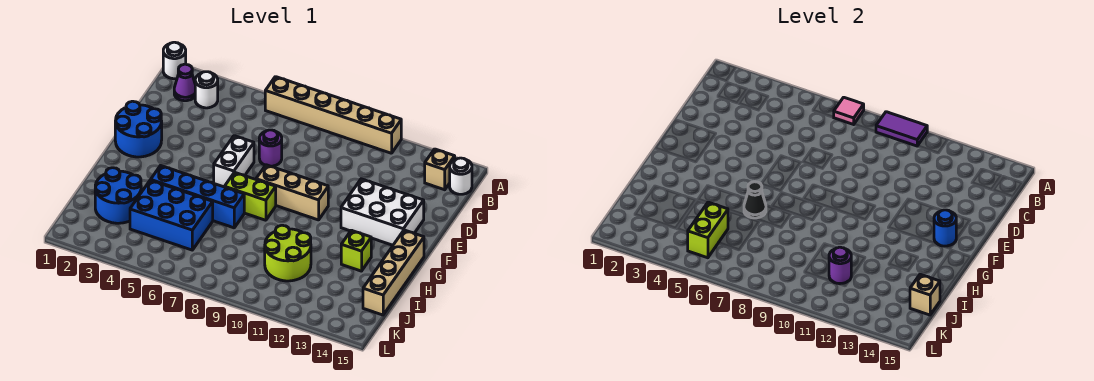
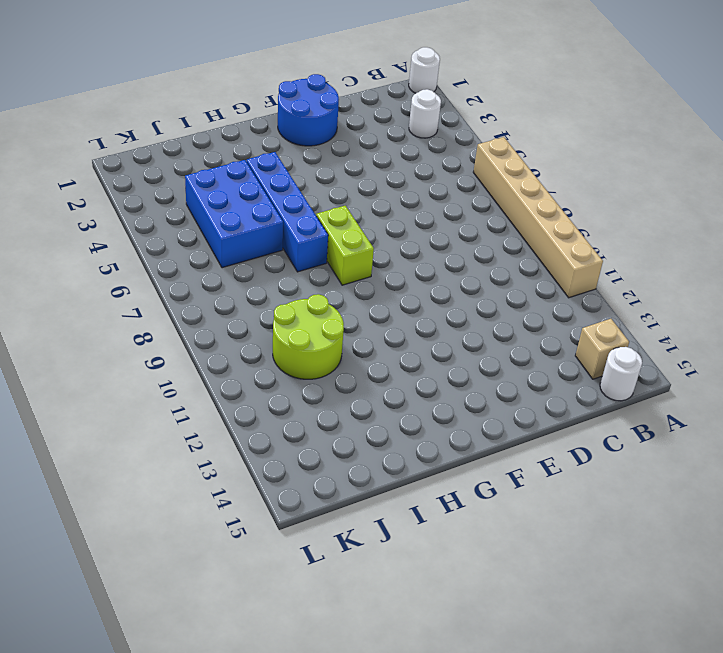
none -> purple cone B2 level 1
none -> purple round brick D7 level 1
none -> white brick E6:F6 level 1

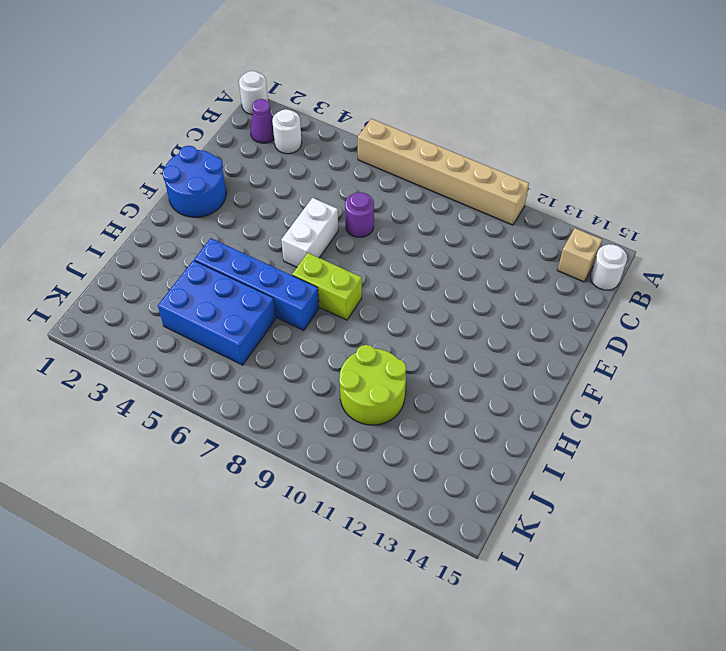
none -> white brick E12:F14 level 1
none -> tan brick F8:F10 level 1
none -> tan brick G15:J15 level 1

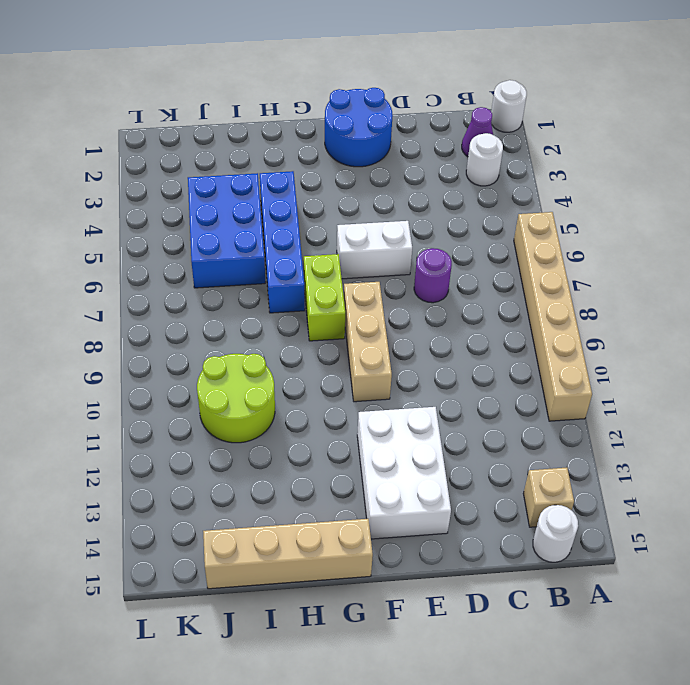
none -> lime brick H13 level 1
none -> blue round brick I2:J3 level 1
none -> pink tile A7 level 2

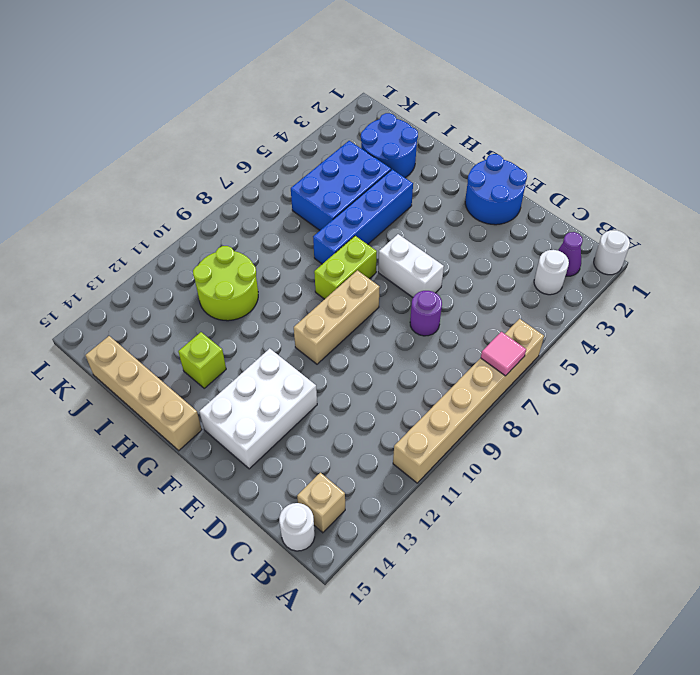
none -> purple tile A9:A10 level 2
none -> blue round brick F14 level 2
none -> black cone H6 level 2

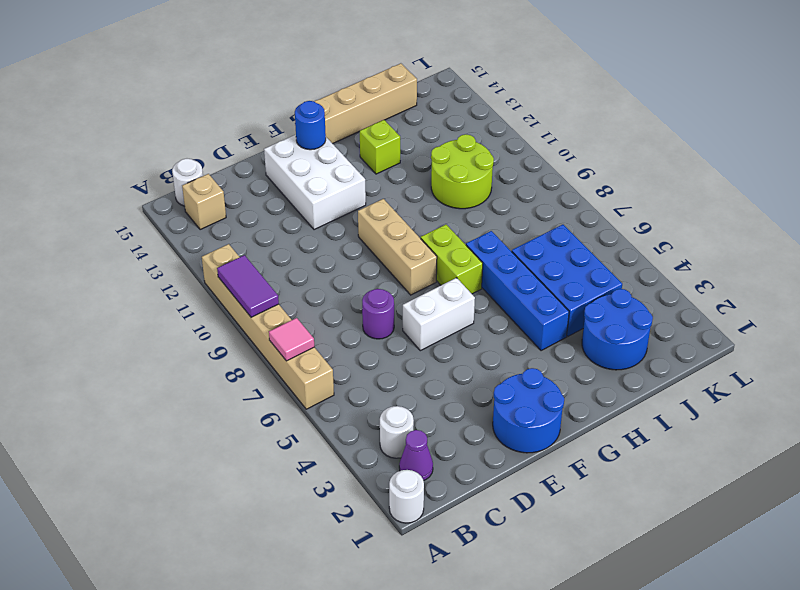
none -> black cone H6 level 2
none -> lime brick J5:K5 level 2
none -> purple round brick J11 level 2

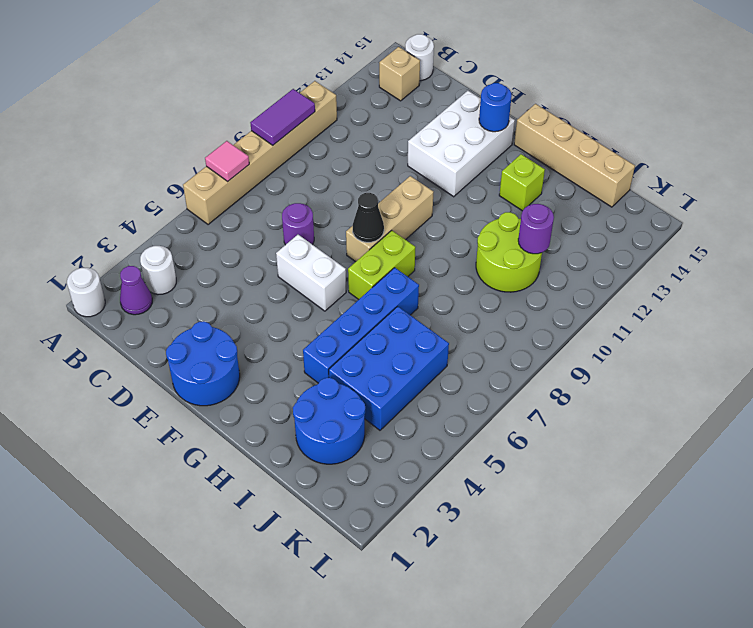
black cone F8 level 2 -> black cone H6 level 2
none -> lime brick J5:K5 level 2
none -> tan brick J15 level 2

